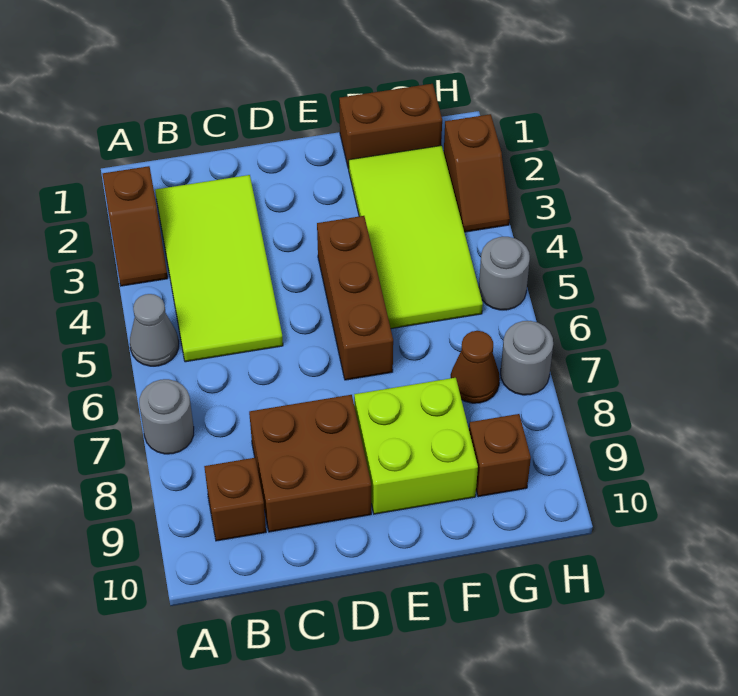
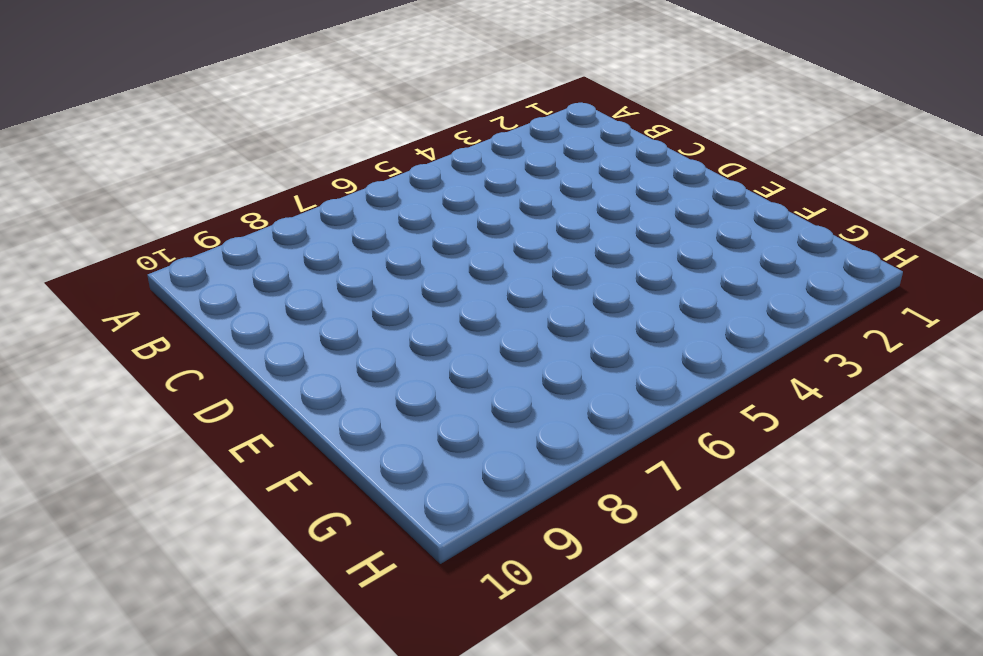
none -> brown slope A2:A3 level 1 top 2
none -> grey cone A5 level 1
none -> grey round brick A7 level 1

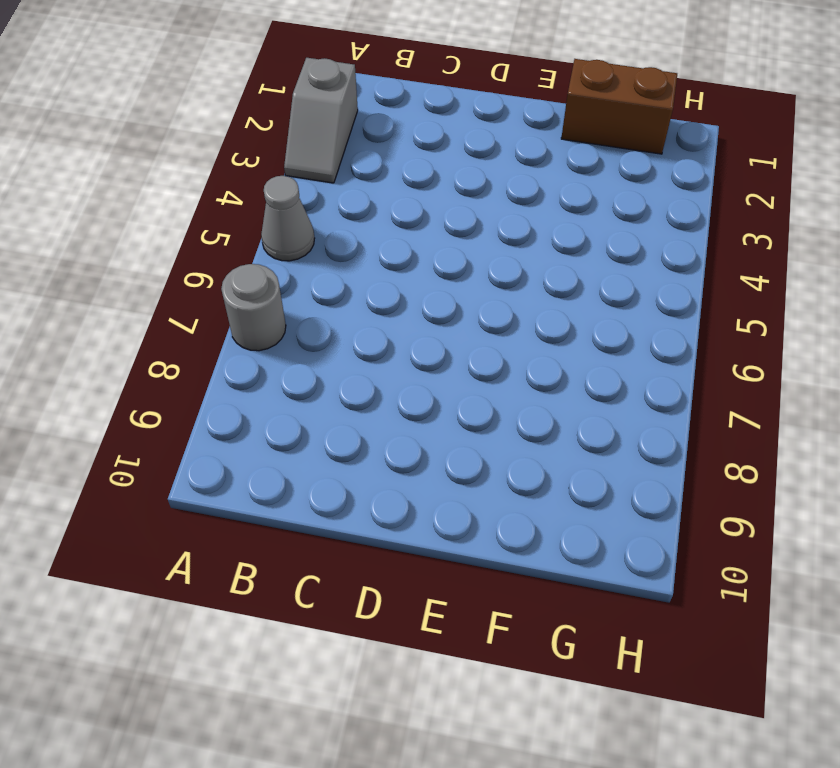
grey slope A2:A3 level 1 top 2 -> brown slope A2:A3 level 1 top 2
none -> lime tile B2:C5 level 1
none -> brown brick B9 level 1
none -> brown brick C8:D9 level 1

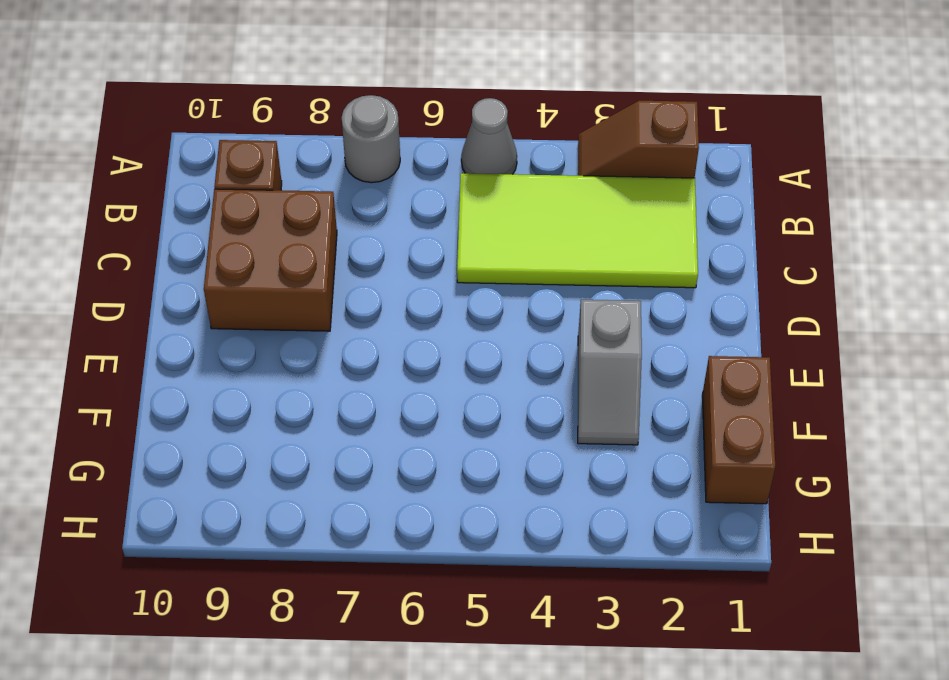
grey slope E3:F3 level 1 top E -> lime tile F2:G5 level 1
none -> brown brick E4:E6 level 1
none -> lime brick E8:F9 level 1
none -> brown cone G7 level 1

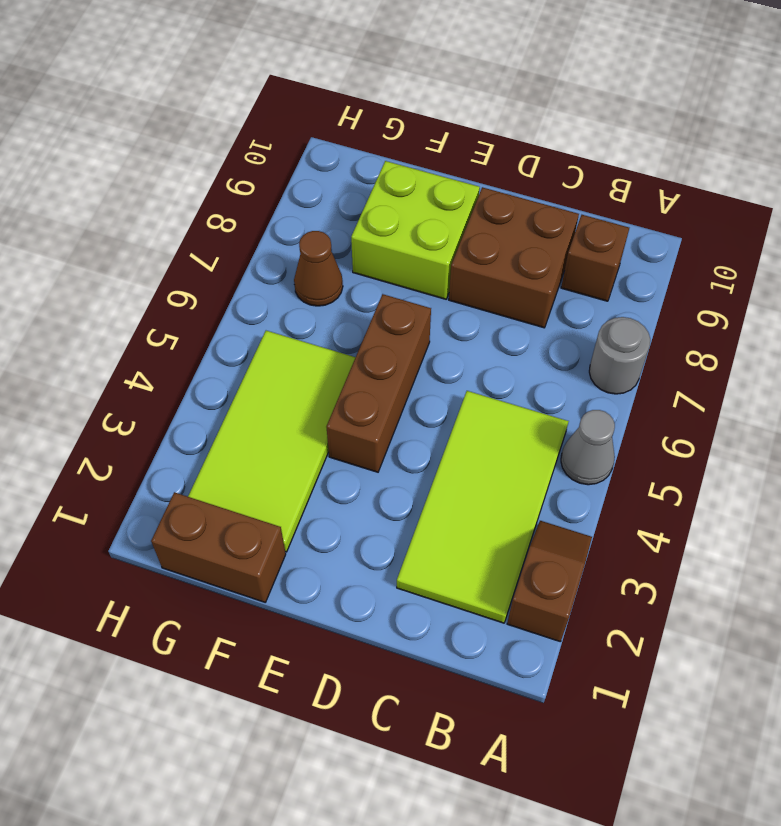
none -> brown brick G9 level 1
none -> brown slope H2:H3 level 1 top 2
none -> grey round brick H5 level 1

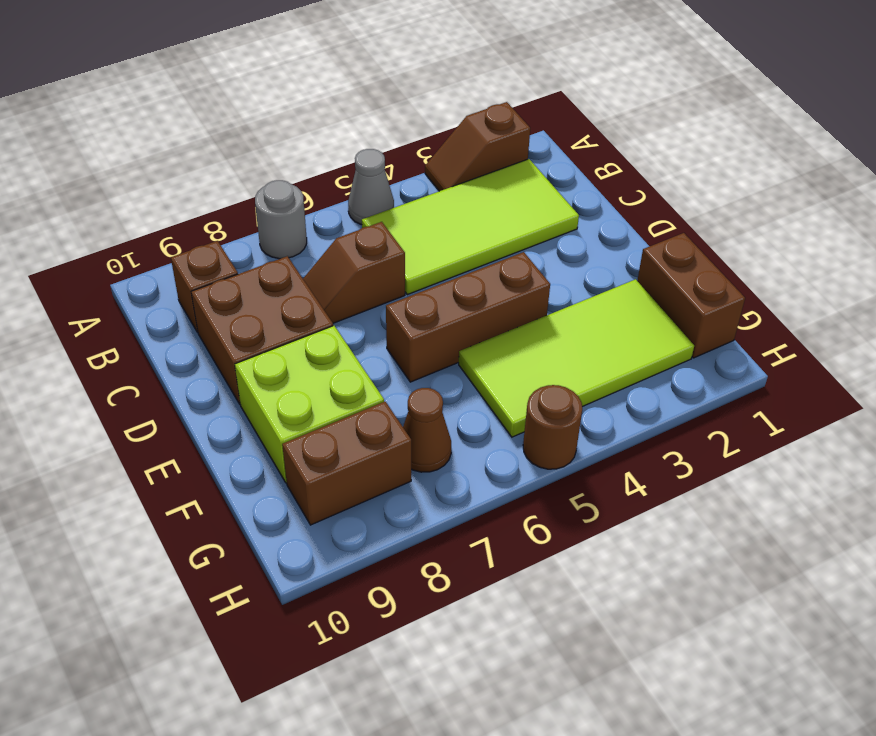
brown slope C6:C7 level 1 top 6 -> brown slope H2:H3 level 1 top 2
brown brick G8:G9 level 1 -> brown brick G9 level 1
brown round brick H5 level 1 -> grey round brick H5 level 1
none -> grey round brick H7 level 1

